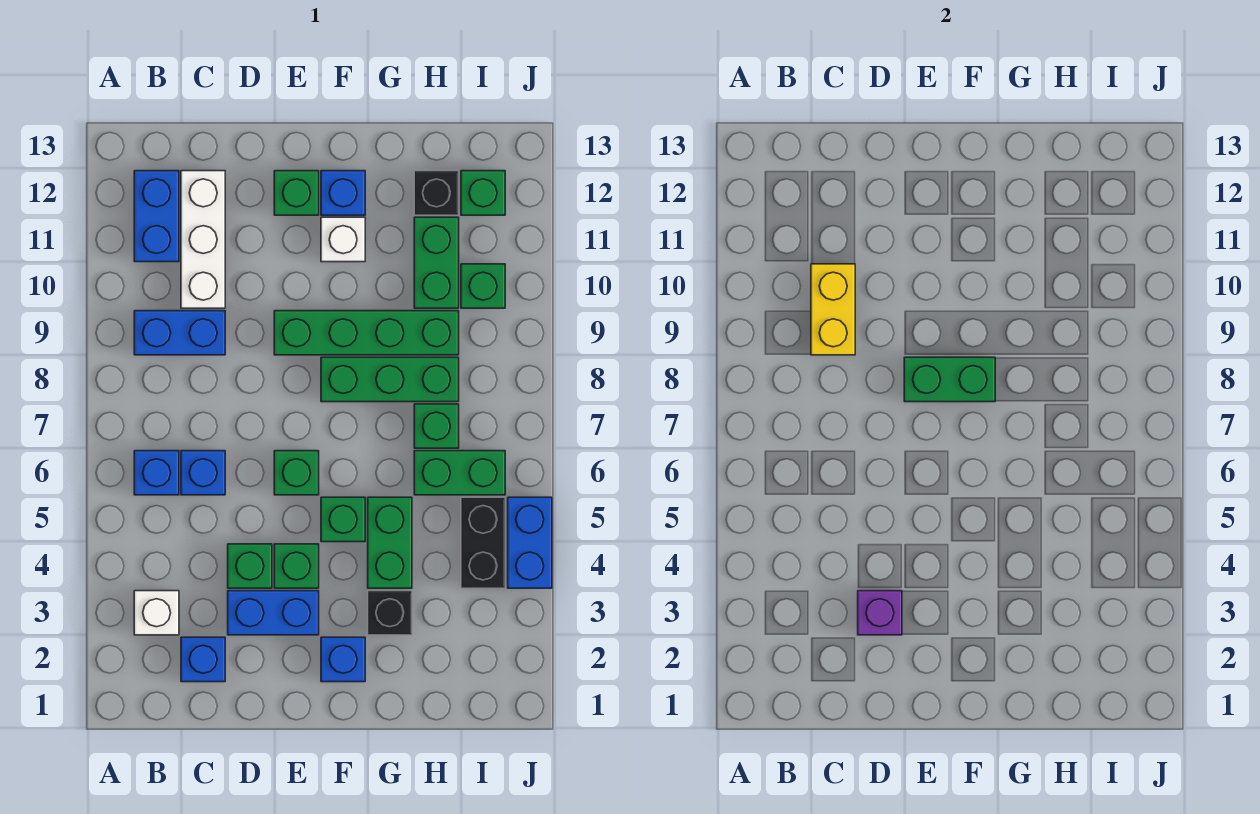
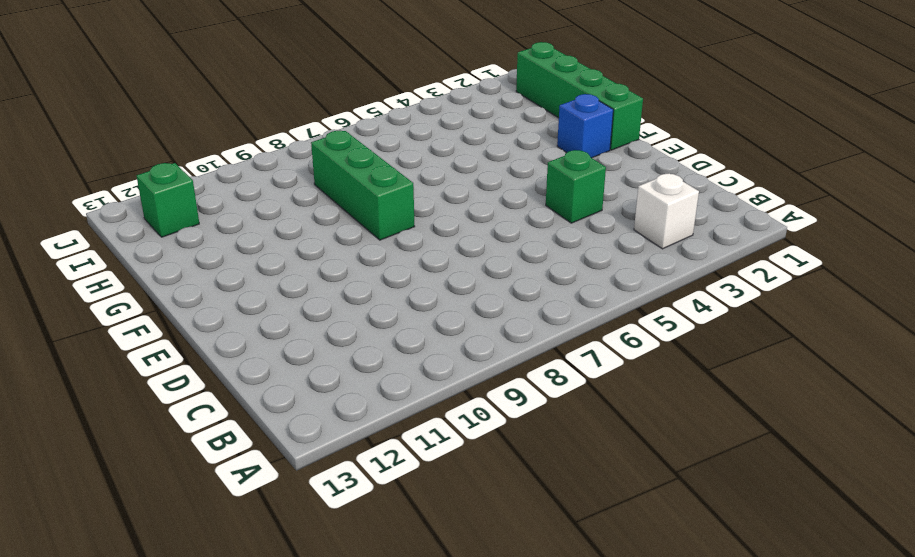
green brick F1:I1 level 1 -> green brick E9:H9 level 1
none -> blue brick B6 level 1
none -> blue brick B9:C9 level 1
none -> blue brick B11:B12 level 1
none -> blue brick C2 level 1

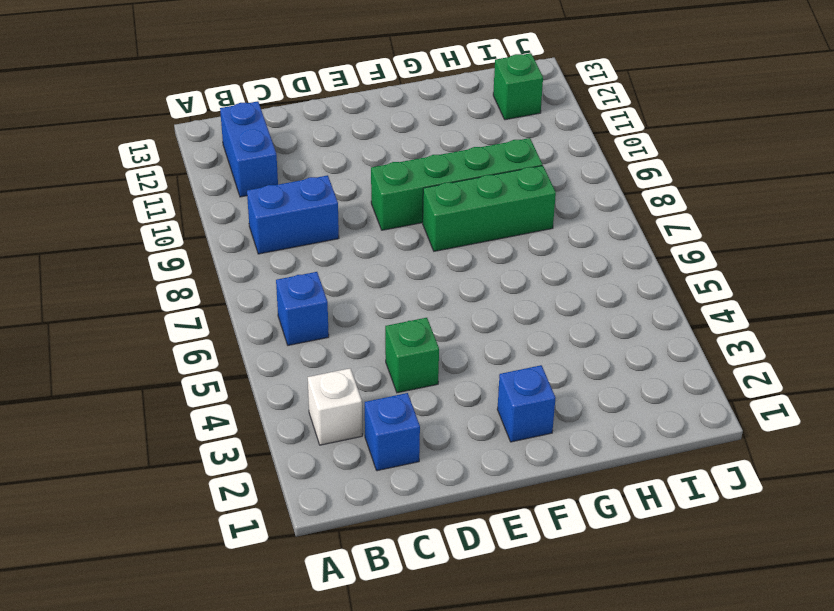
none -> blue brick C6 level 1
none -> white brick C10:C12 level 1
none -> blue brick D3:E3 level 1
none -> green brick E4 level 1

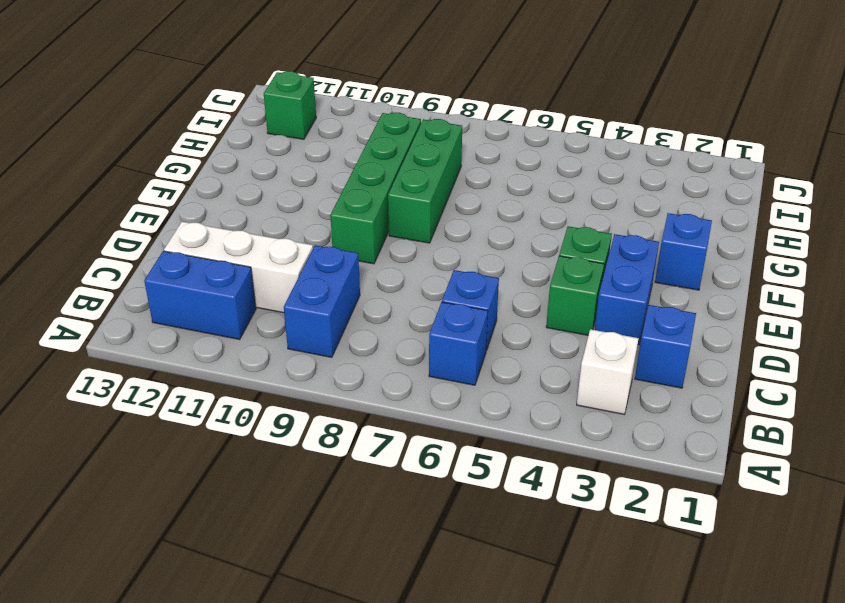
none -> green brick E6 level 1
none -> green brick E12 level 1
none -> green brick F5 level 1
none -> white brick F11 level 1

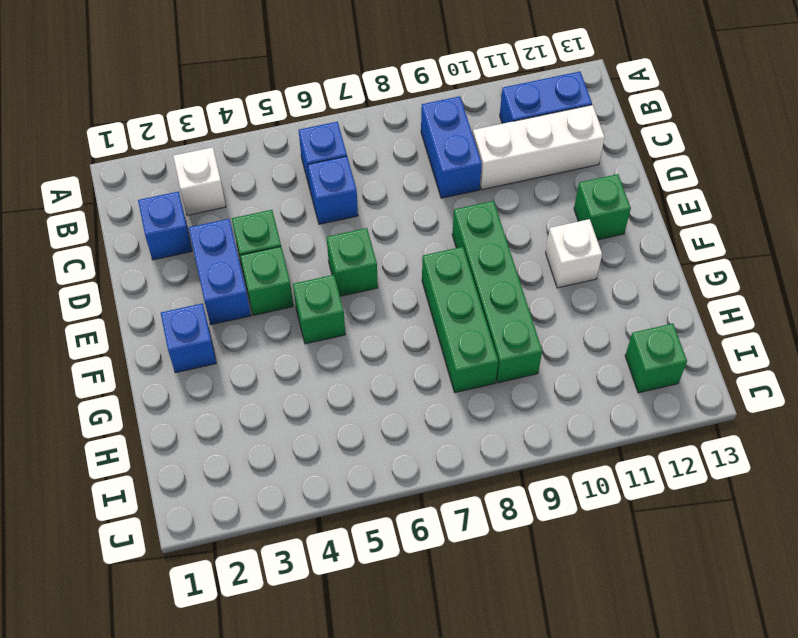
none -> blue brick F12 level 1
none -> black brick G3 level 1
none -> green brick G4:G5 level 1
none -> green brick H6:I6 level 1

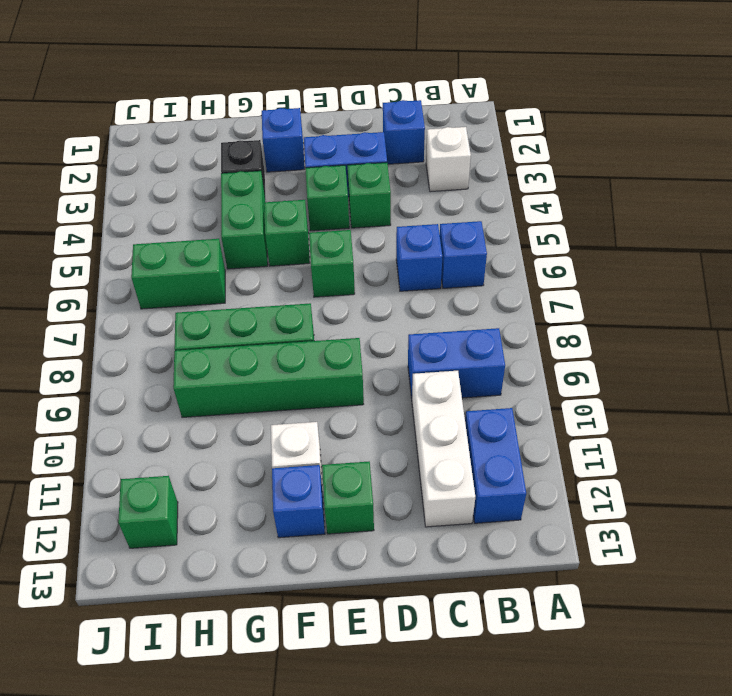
none -> green brick H7 level 1
none -> green brick H10:H11 level 1
none -> black brick H12 level 1
none -> black brick I4:I5 level 1

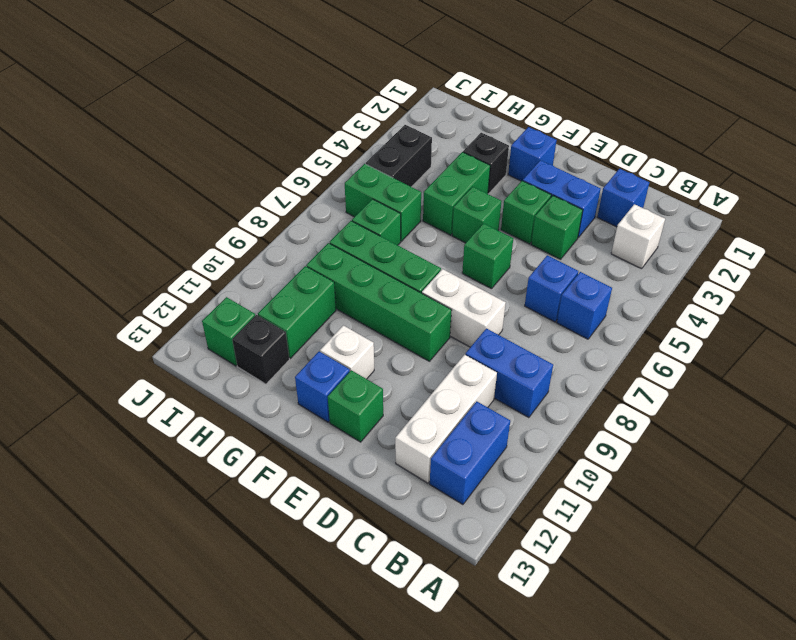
white brick D8:E8 level 1 -> none
none -> green brick I10 level 1
none -> blue brick J4:J5 level 1
none -> yellow brick C9:C10 level 2
none -> purple brick D3 level 2

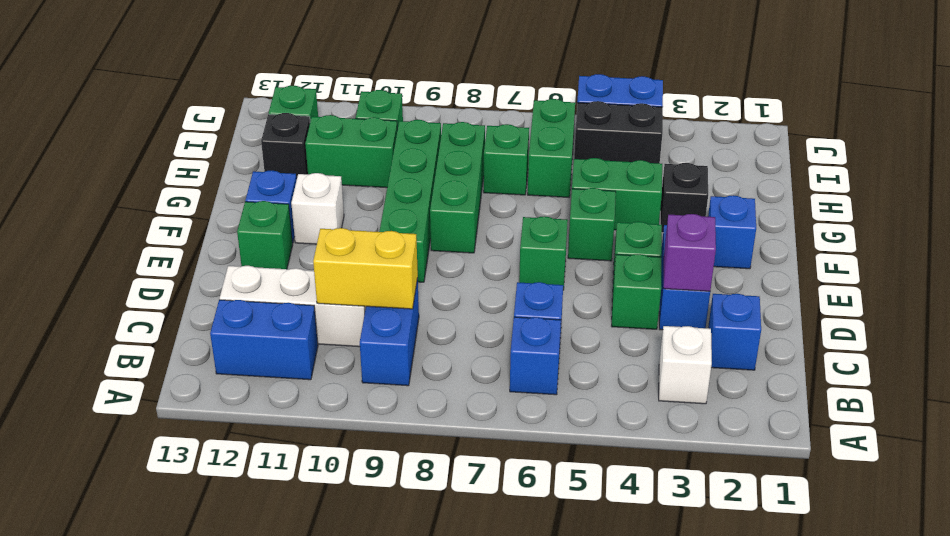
none -> green brick E8:F8 level 2

